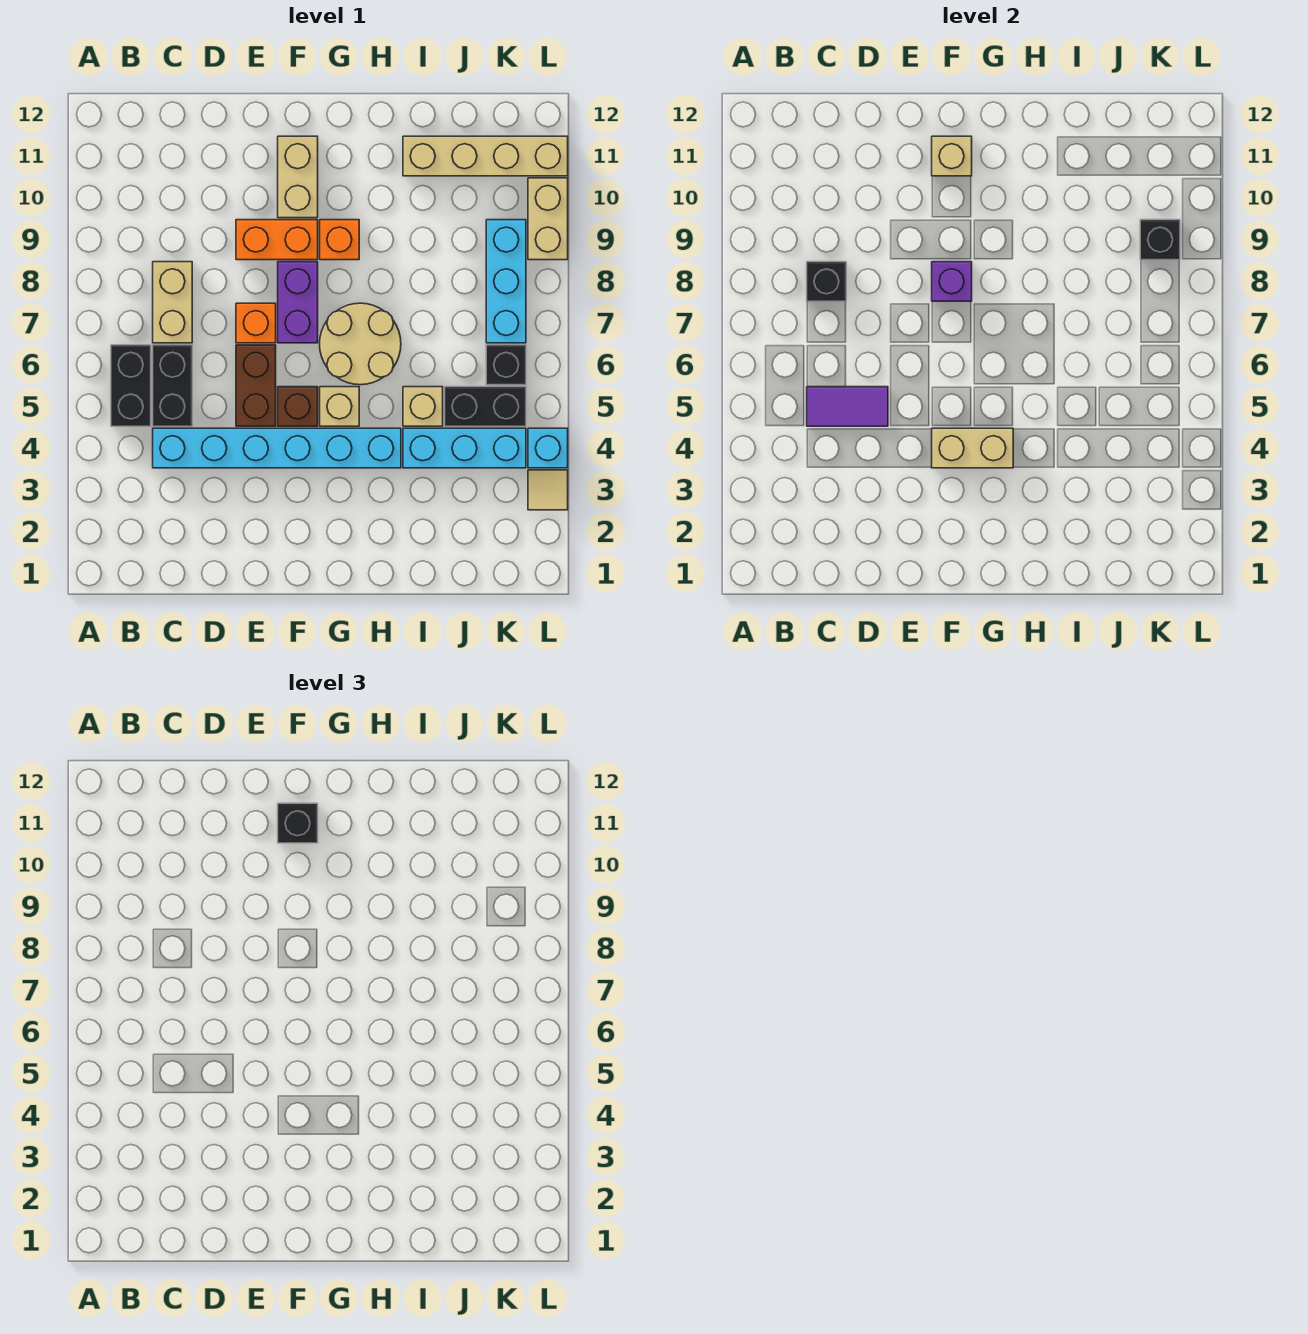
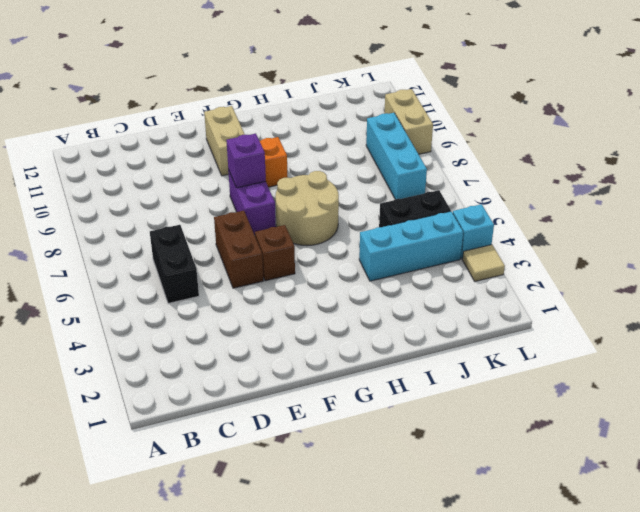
none -> black brick B5:B6 level 1
none -> cyan brick C4:H4 level 1
none -> tan brick C7:C8 level 1

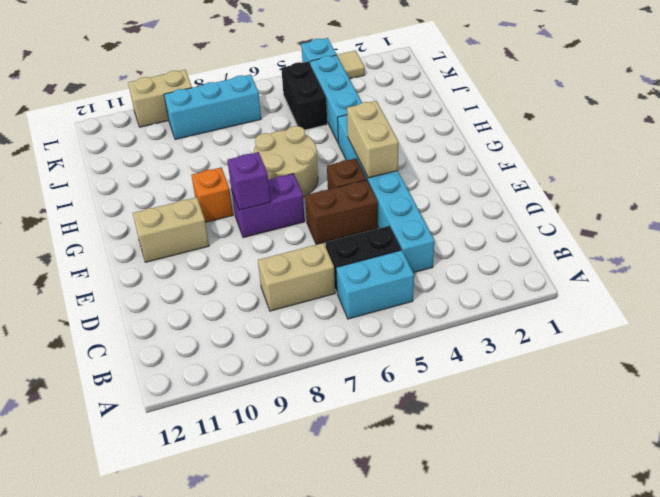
cyan brick B5:B6 level 1 -> black brick B5:B6 level 1
none -> orange brick E7 level 1
none -> orange brick E9:F9 level 1
none -> tan brick G5 level 1

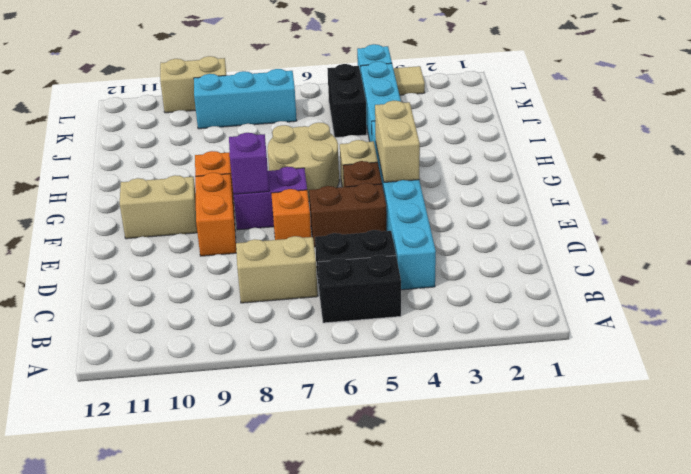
none -> tan brick I5 level 1
none -> tan brick I11:L11 level 1
none -> black brick K6 level 1

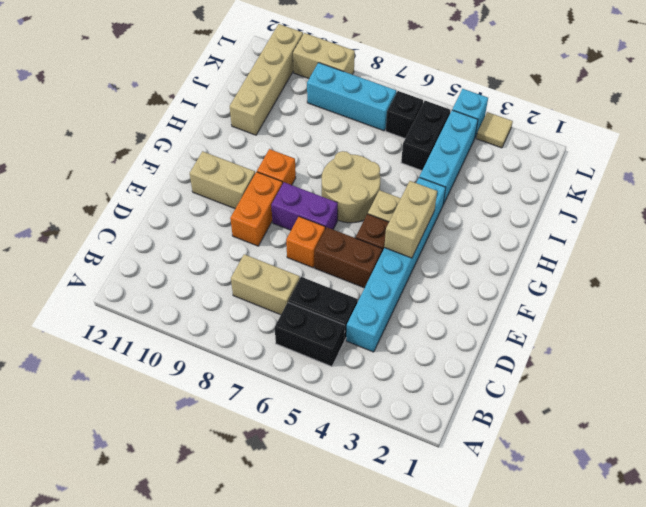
none -> tan brick I5 level 1
none -> purple tile C5:D5 level 2
none -> black brick C8 level 2

